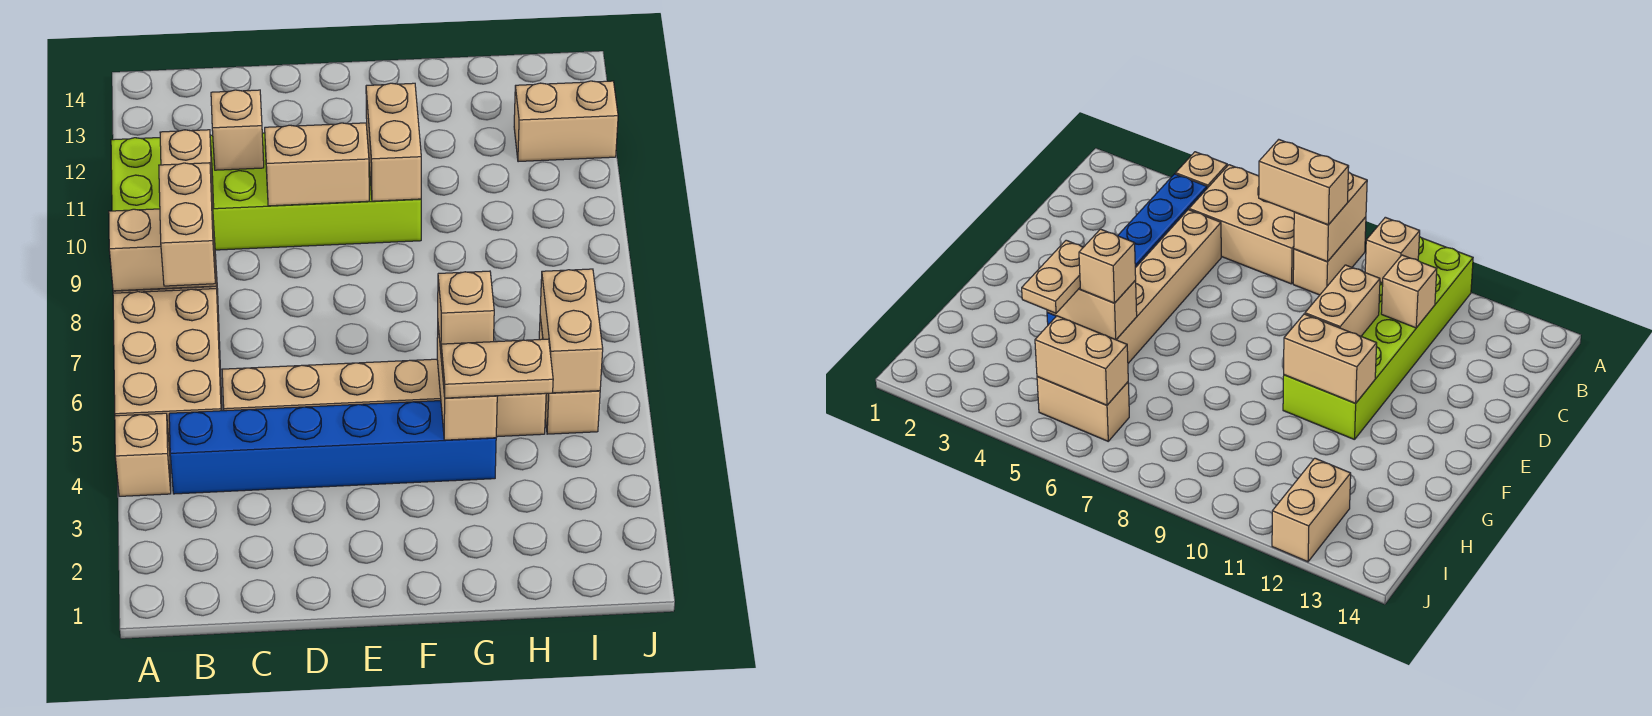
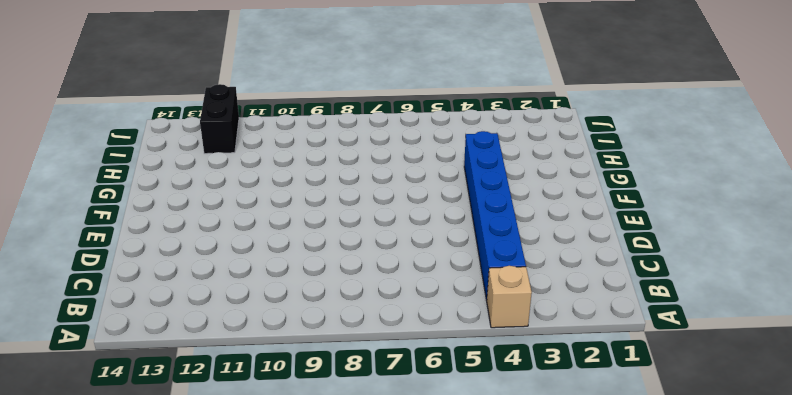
black brick I12:J12 level 1 -> tan brick I12:J12 level 1
none -> tan brick A5:B7 level 1
none -> tan brick A8:B8 level 1
none -> lime brick A10:F11 level 1

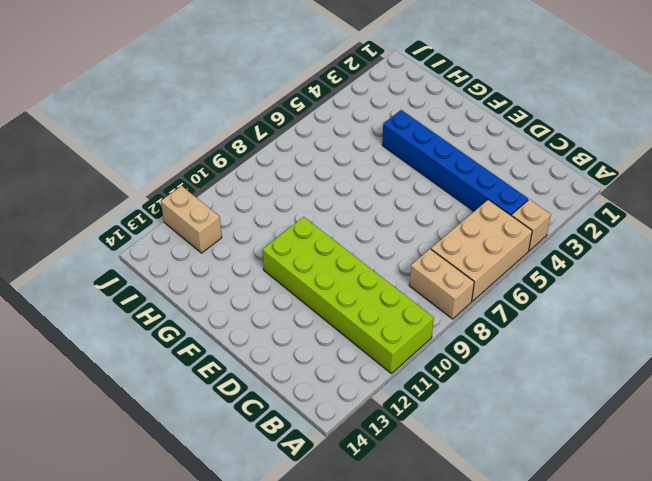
none -> tan brick C5:H5 level 1
none -> tan brick I5:I6 level 1
none -> tan brick A8:B8 level 2

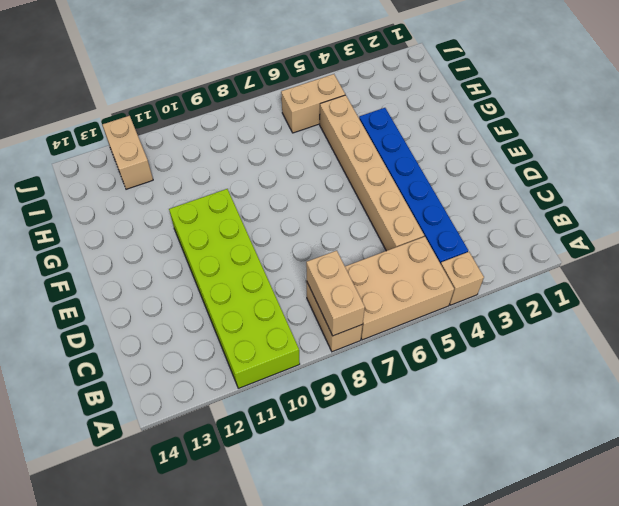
none -> tan brick B10 level 2
none -> tan brick C11 level 2
none -> tan brick D10:E10 level 2

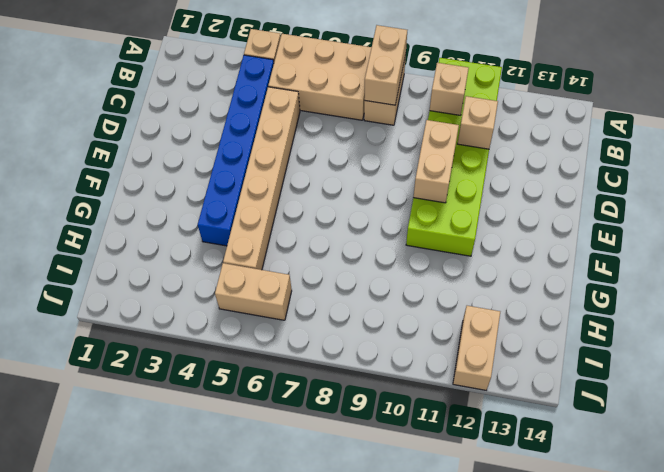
none -> tan brick F10:F11 level 2
none -> tan brick G4:G5 level 2
none -> tan brick I5:I6 level 2

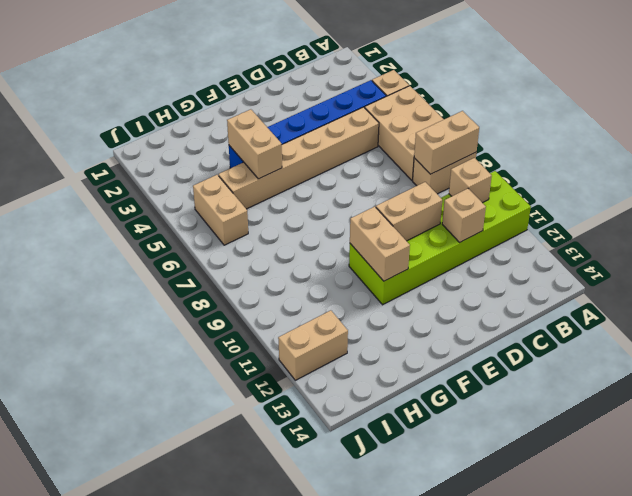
none -> tan brick I5:I6 level 2
none -> tan brick B7:B8 level 3
none -> tan plate G4:H4 level 3

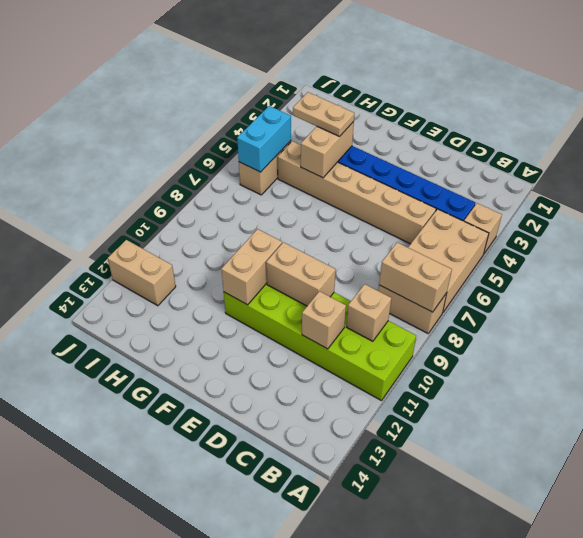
cyan brick I5:I6 level 2 -> tan brick I5:I6 level 2
none -> tan brick B7:B8 level 3
none -> tan brick G5 level 3

